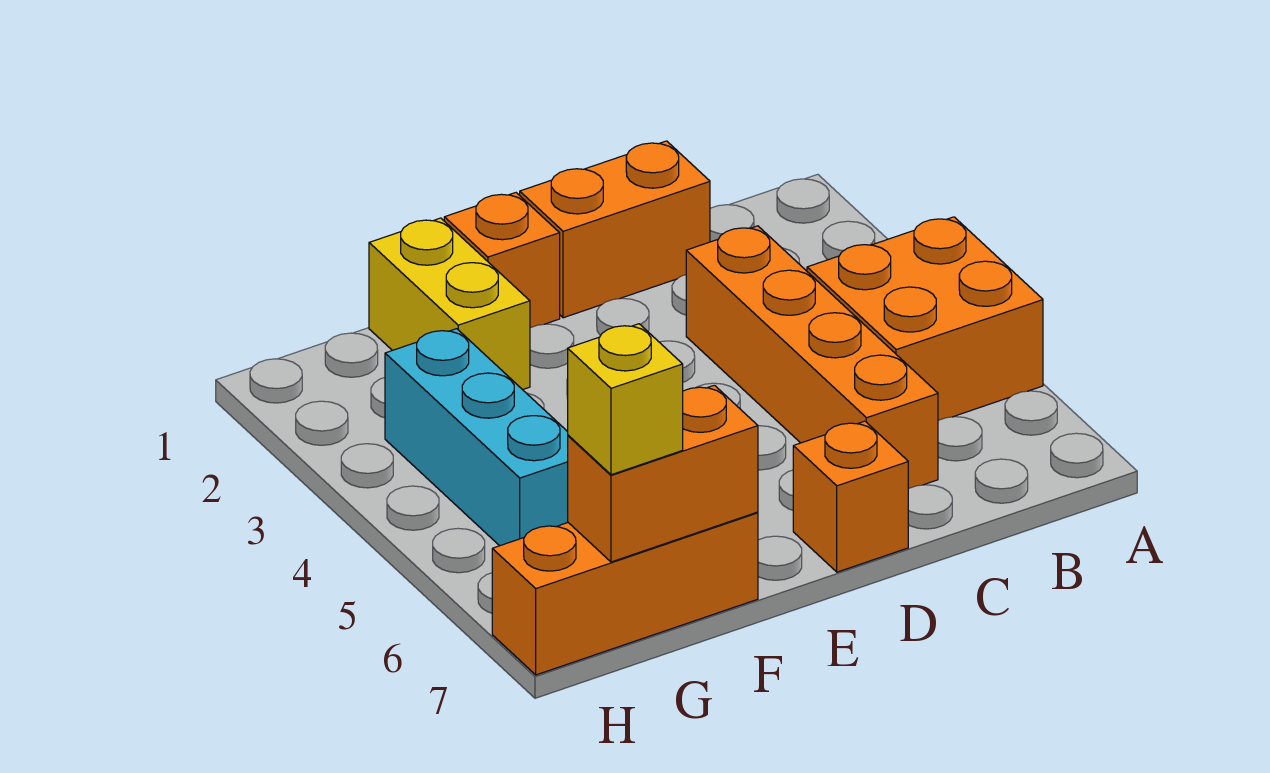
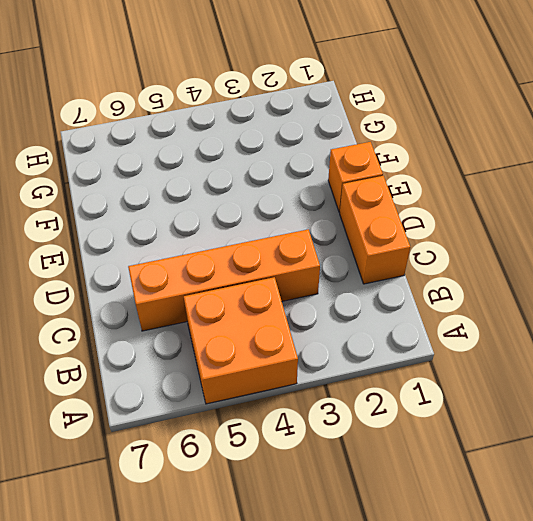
none -> orange brick D7 level 1
none -> yellow brick F1:F2 level 1

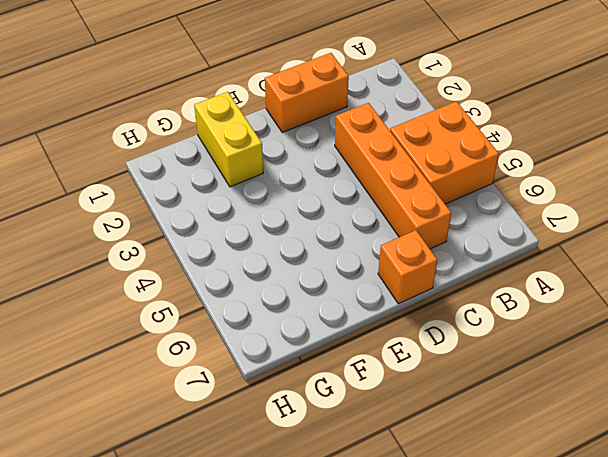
none -> orange brick E1 level 1
none -> orange brick F7:H7 level 1

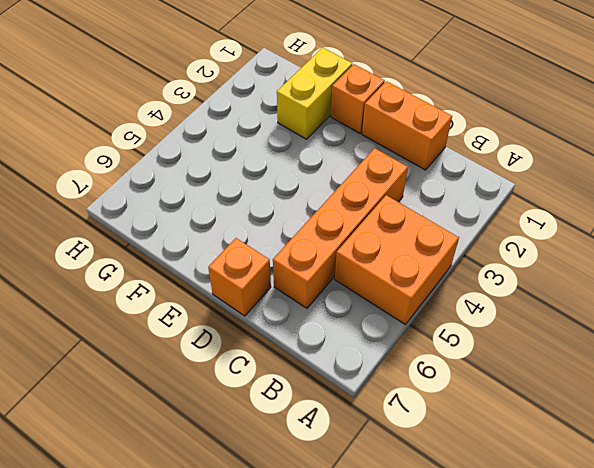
none -> orange brick F7:H7 level 1
none -> cyan brick G3:G5 level 1

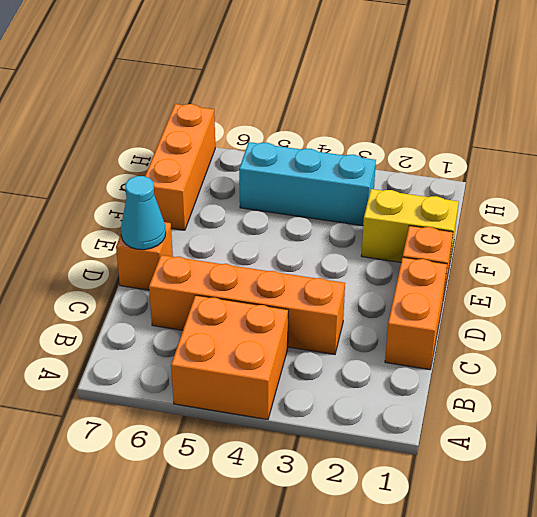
cyan cone D7 level 2 -> none
none -> orange brick F7:G7 level 2
none -> yellow brick G7 level 3

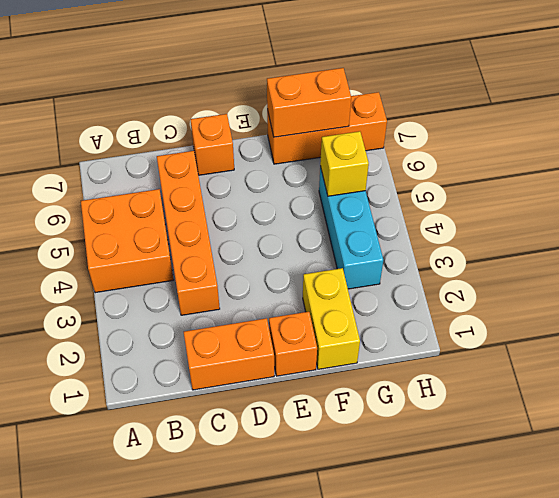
yellow brick G5 level 2 -> yellow brick G7 level 3

